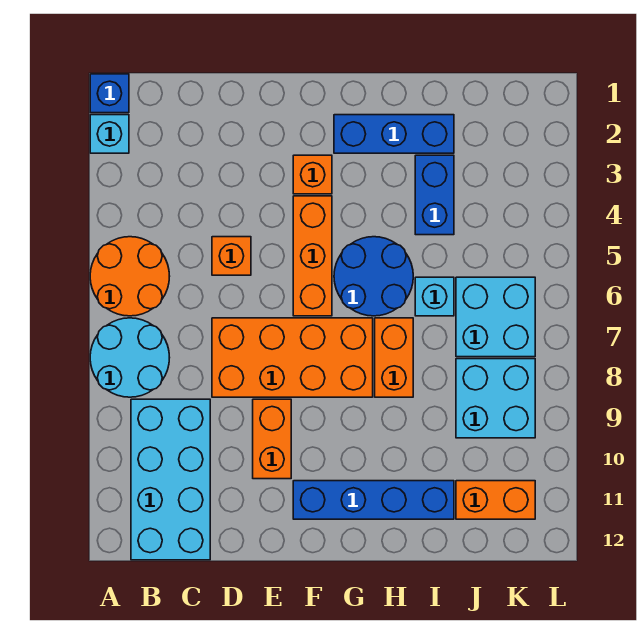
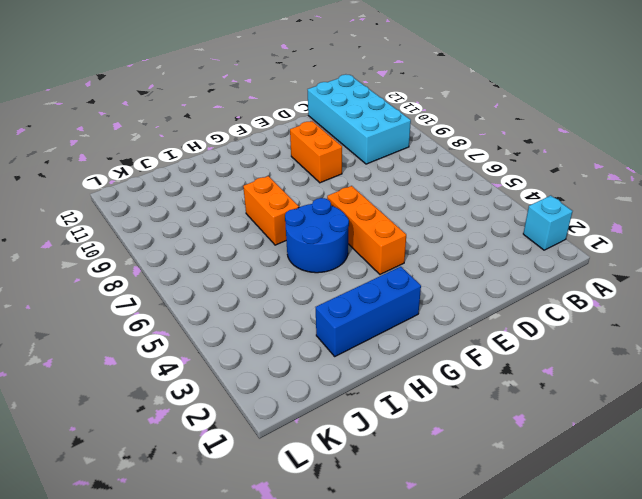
none -> blue brick A1 level 1
none -> orange round brick A5:B6 level 1
none -> cyan round brick A7:B8 level 1

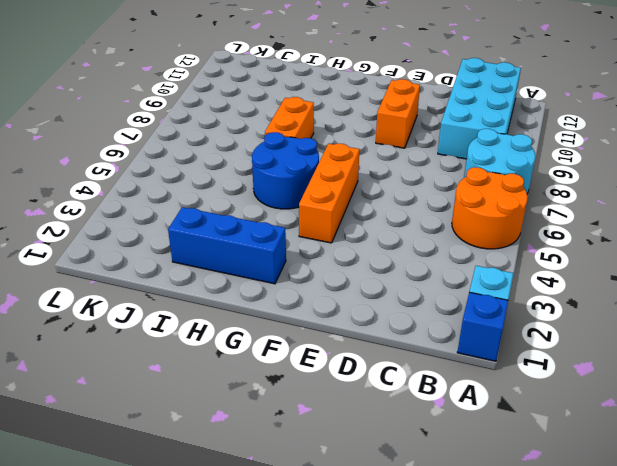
none -> orange brick D5 level 1
none -> orange brick D7:G8 level 1
none -> orange brick F3 level 1

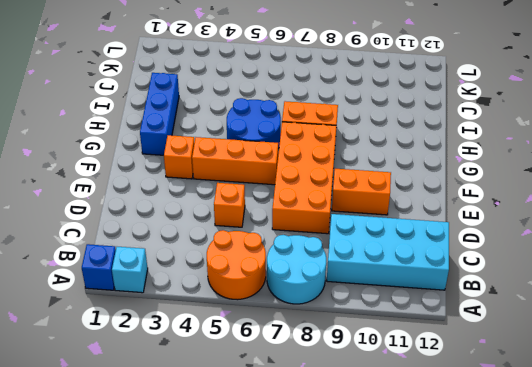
none -> blue brick F11:I11 level 1
none -> blue brick I3:I4 level 1
none -> cyan brick I6 level 1

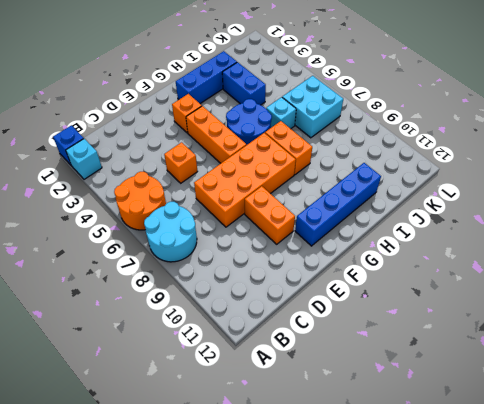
none -> cyan brick B9:C12 level 1
none -> cyan brick J8:K9 level 1
none -> orange brick J11:K11 level 1

